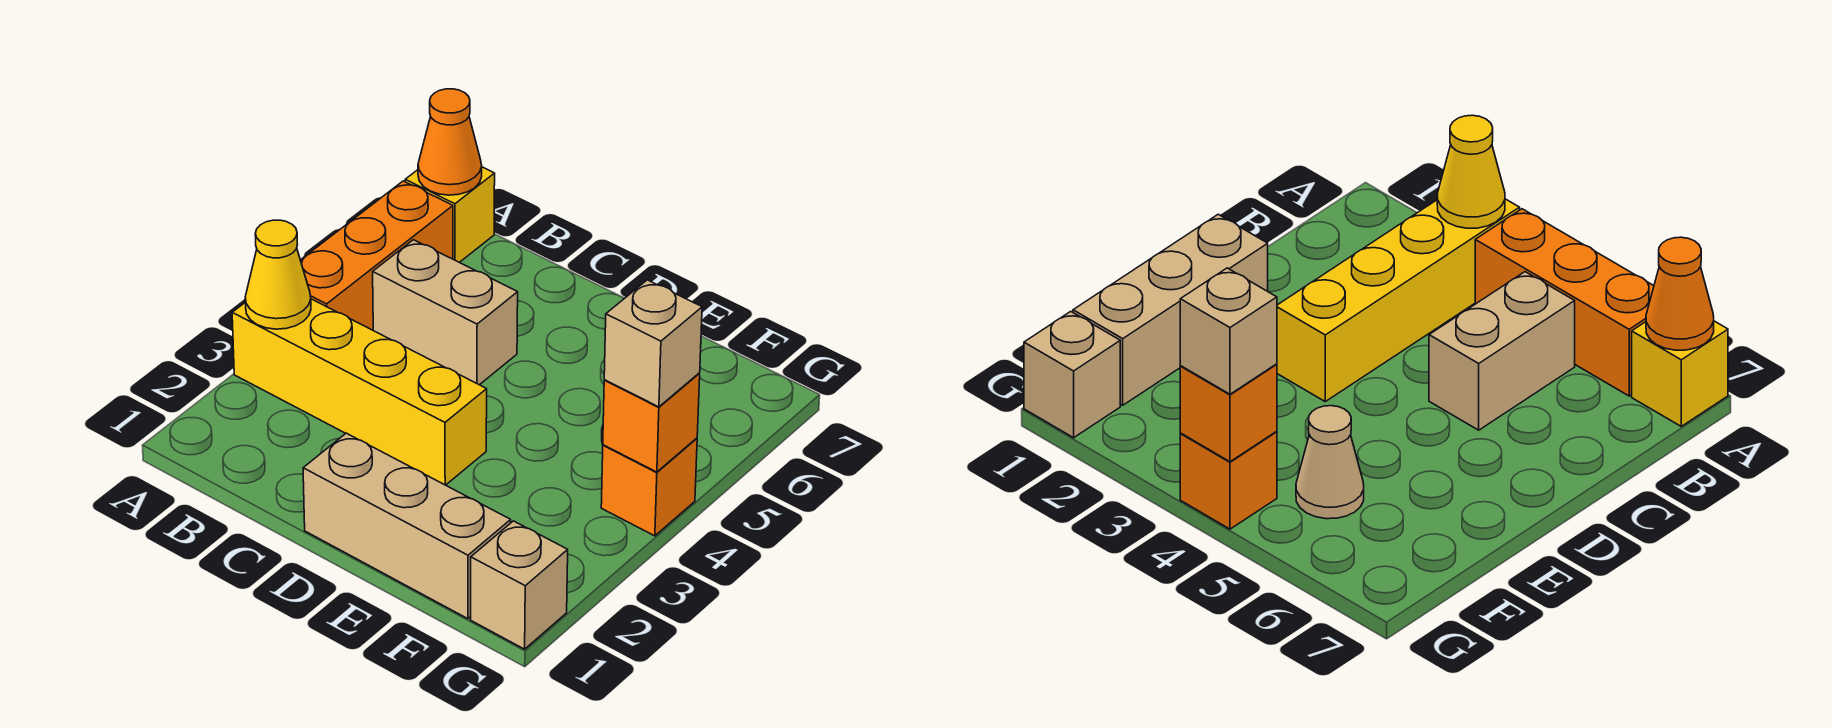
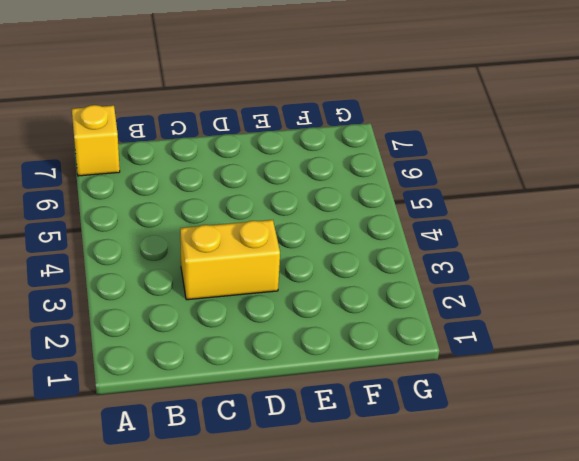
yellow brick C3:D3 level 1 -> yellow brick A3:D3 level 1
none -> orange brick A4:A6 level 1
none -> tan brick B5:C5 level 1
none -> tan brick D1:F1 level 1

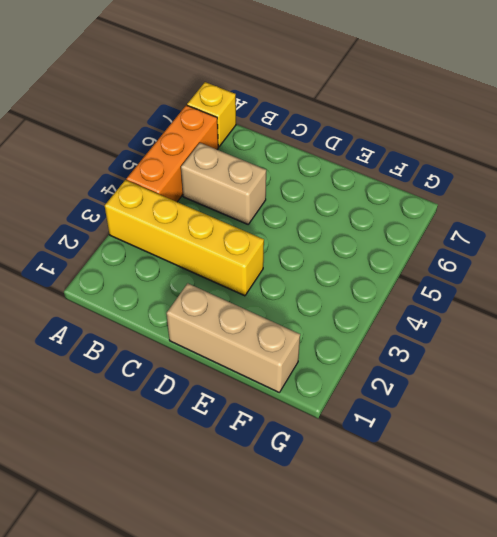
none -> tan cone F5 level 1
none -> tan brick G1 level 1
none -> orange brick G4 level 1

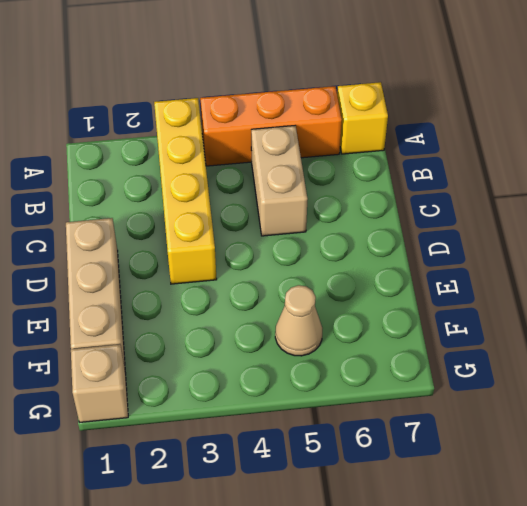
none -> orange brick G4 level 1
none -> yellow cone A3 level 2
none -> orange cone A7 level 2

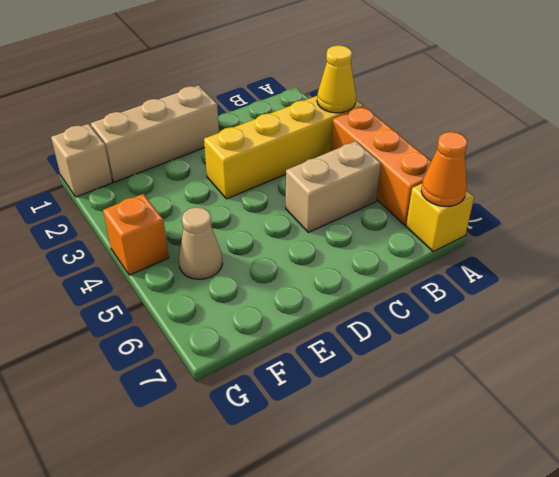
none -> orange brick G4 level 2
none -> tan brick G4 level 3

